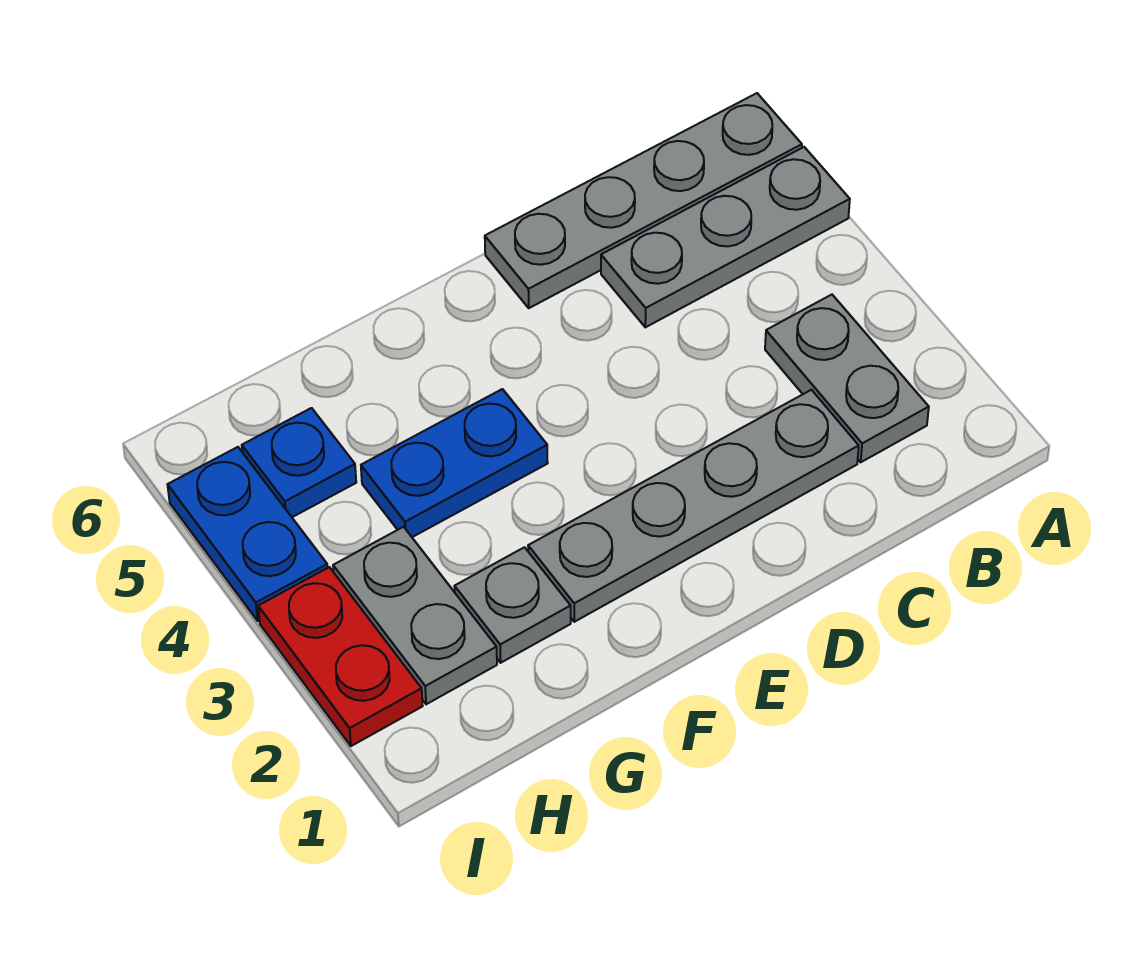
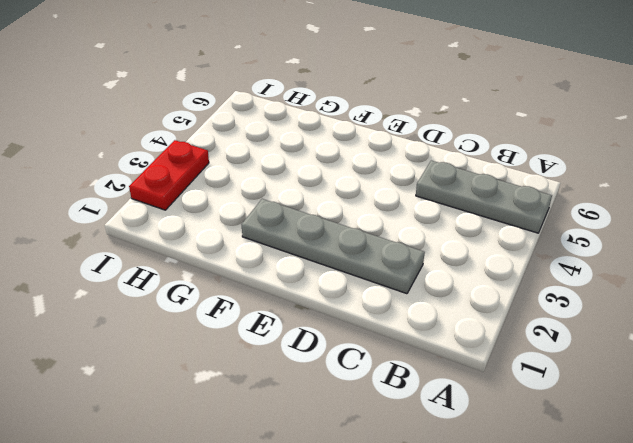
none -> grey plate A6:D6 level 1
none -> grey plate B2:B3 level 1

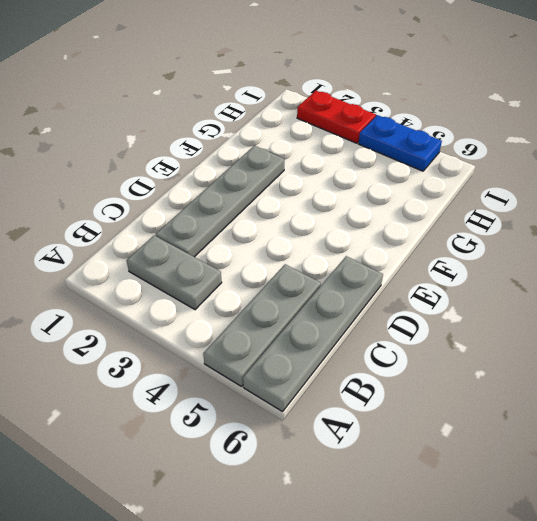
none -> blue plate F4:G4 level 1
none -> grey plate G2 level 1

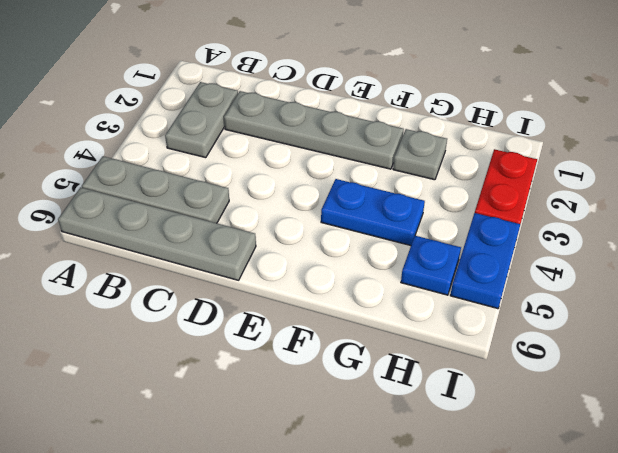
none -> grey plate H2:H3 level 1

